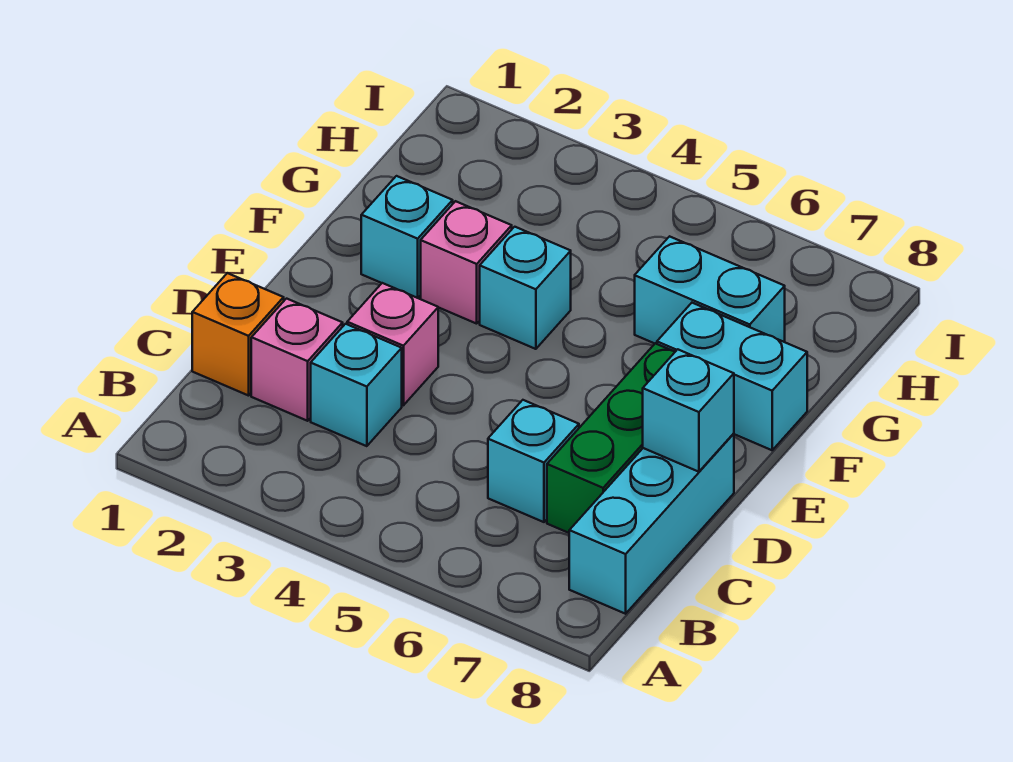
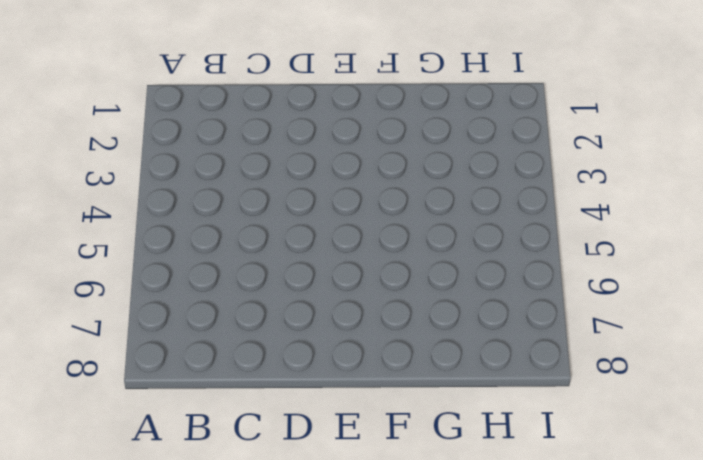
none -> cyan brick B8:D8 level 1
none -> orange brick C1 level 1
none -> pink brick C2 level 1

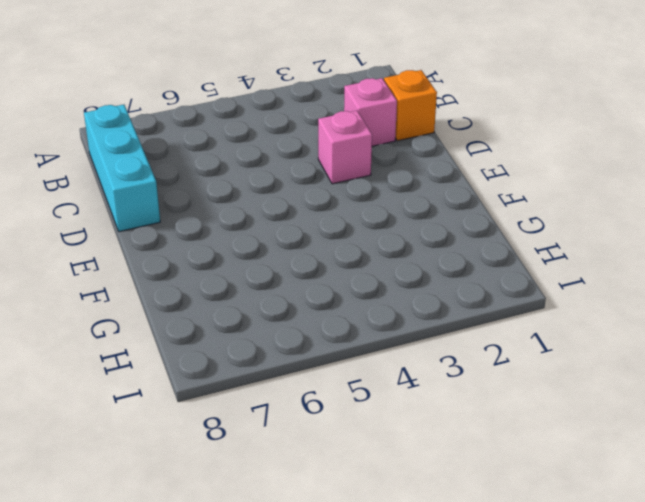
none -> cyan brick C3 level 1
none -> cyan brick C6 level 1
none -> green brick C7:E7 level 1

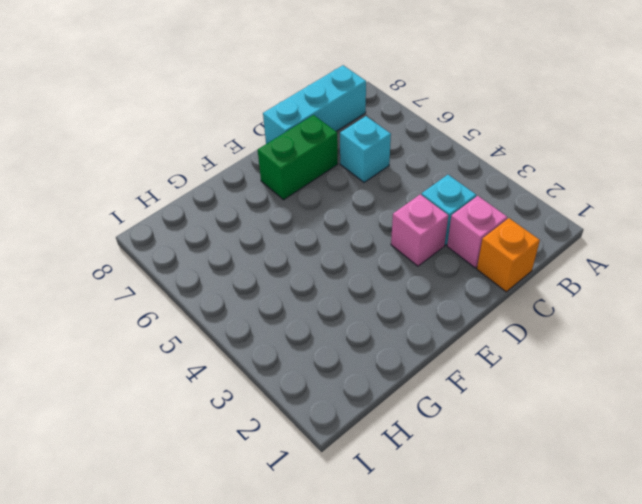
green brick D7:E7 level 1 -> green brick C7:E7 level 1
none -> cyan brick F2 level 1
none -> pink brick F3 level 1
none -> cyan brick F4 level 1

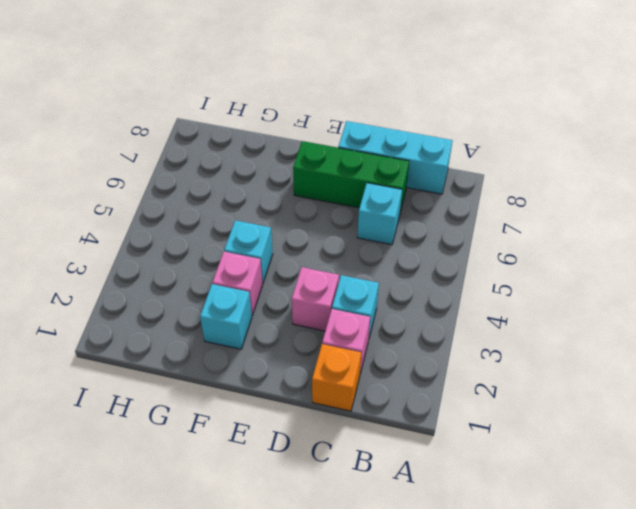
none -> cyan brick F7:F8 level 1
none -> cyan brick G6:G7 level 1
none -> cyan brick D8 level 2

